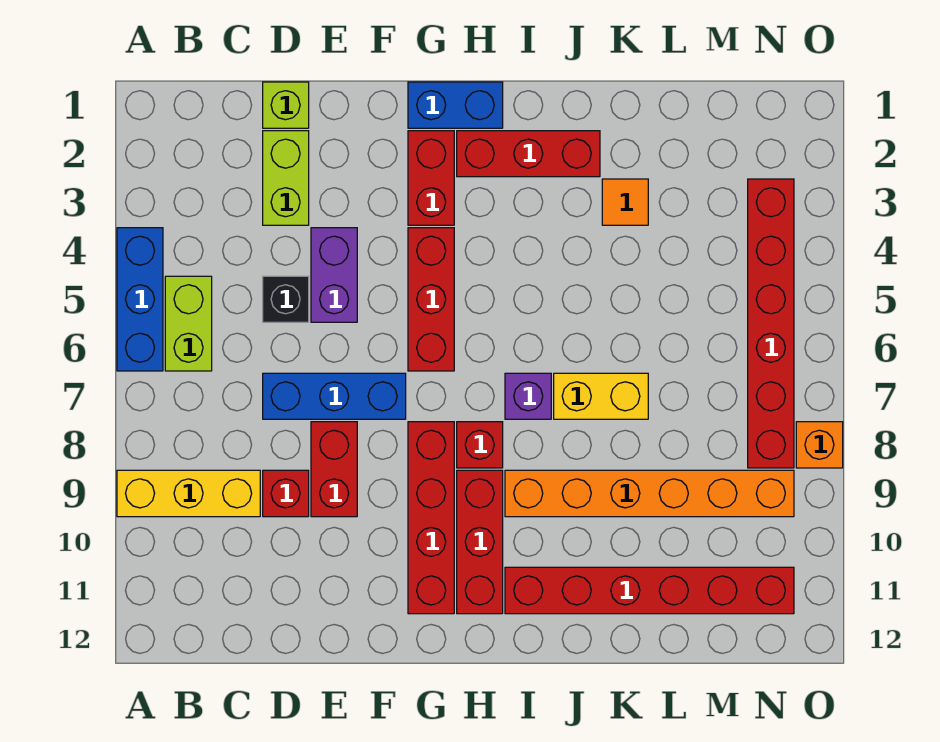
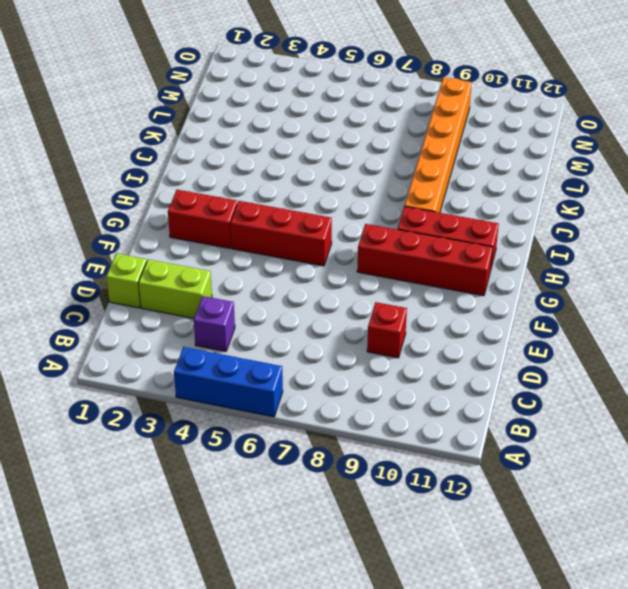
purple brick C4 level 1 -> purple brick I7 level 1
none -> yellow brick A9:C9 level 1
none -> lime brick B5:B6 level 1
none -> black brick D5 level 1

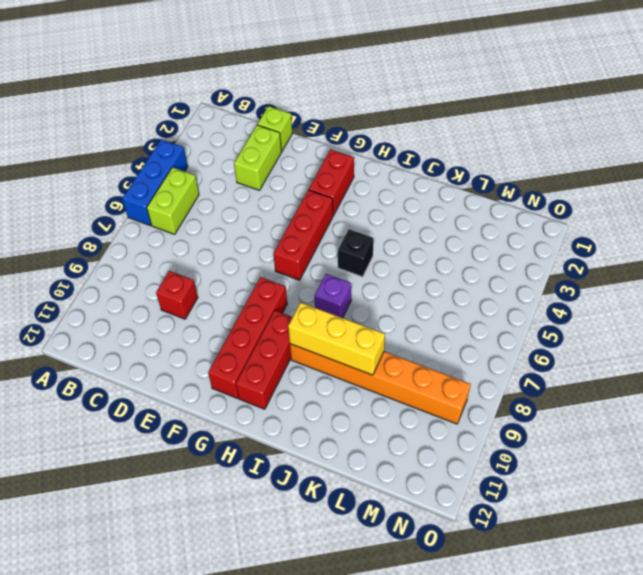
black brick I5 level 1 -> black brick D5 level 1
yellow brick I9:K9 level 2 -> yellow brick A9:C9 level 1
none -> blue brick D7:F7 level 1
none -> purple brick E4:E5 level 1
none -> red brick E8:E9 level 1

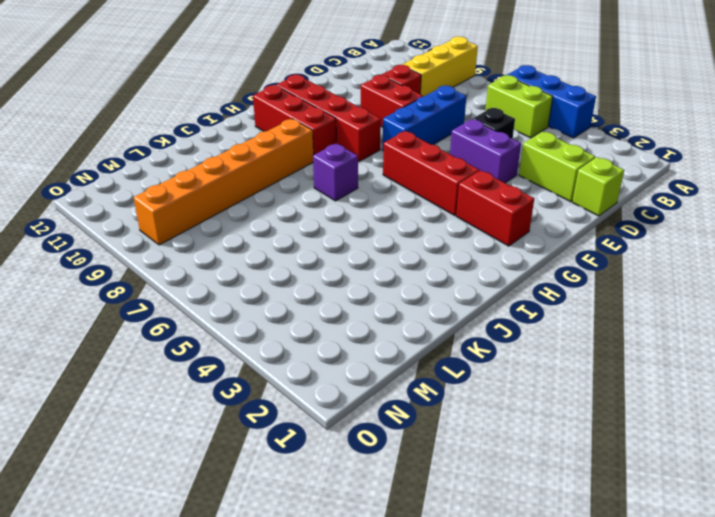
none -> blue brick G1:H1 level 1
none -> red brick H2:J2 level 1
none -> red brick H8 level 1

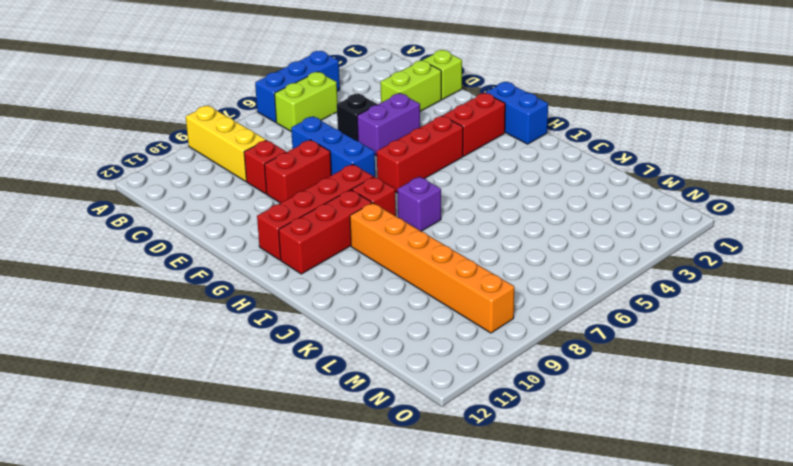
none -> red brick H2:J2 level 1
none -> red brick I11:N11 level 1
none -> yellow brick J7:K7 level 1

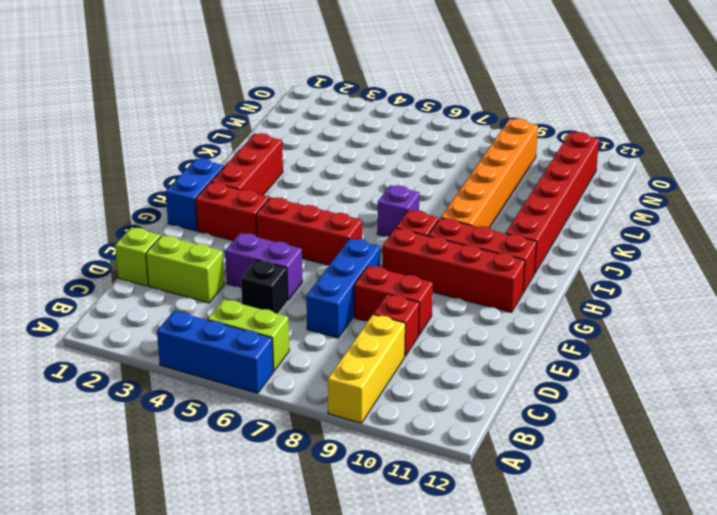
none -> yellow brick J7:K7 level 1
none -> orange tile K3 level 1
none -> red brick N3:N8 level 1

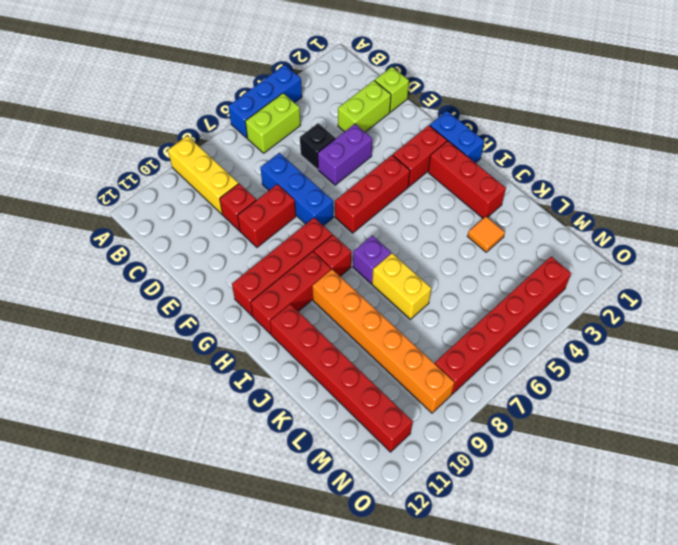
none -> orange brick O8 level 1

